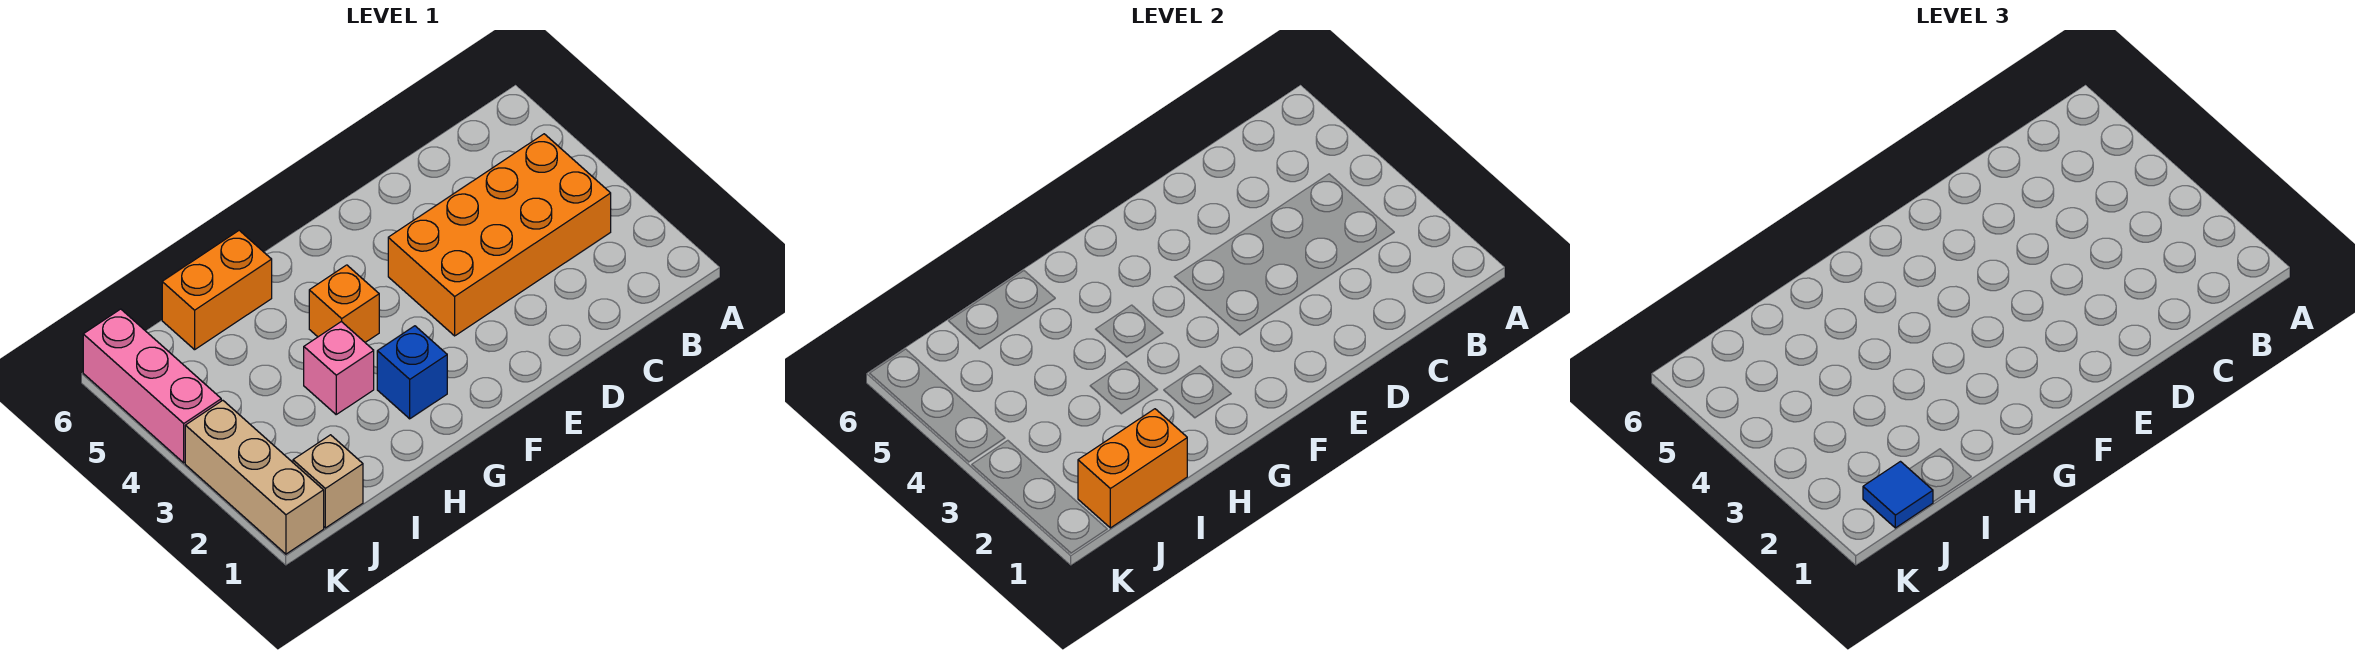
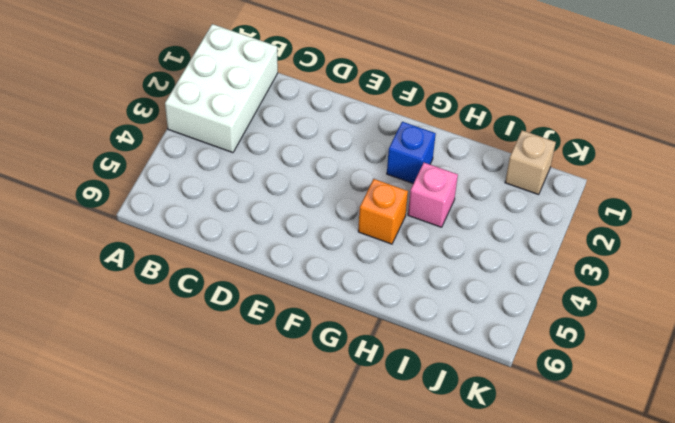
white brick A1:B3 level 1 -> orange brick B3:E4 level 1
none -> orange brick H6:I6 level 1
none -> tan brick K1:K3 level 1

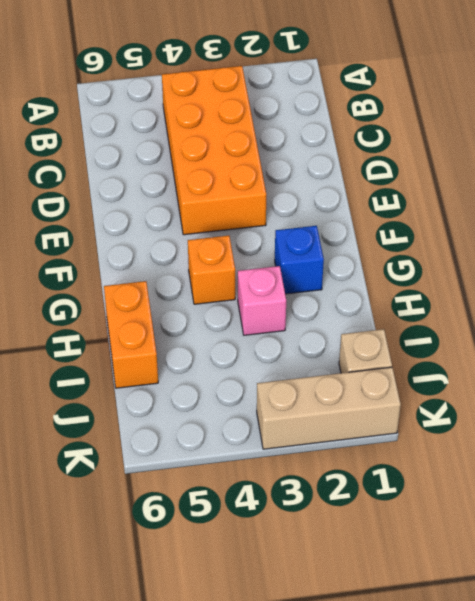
none -> pink brick K4:K6 level 1
none -> orange brick I1:J1 level 2

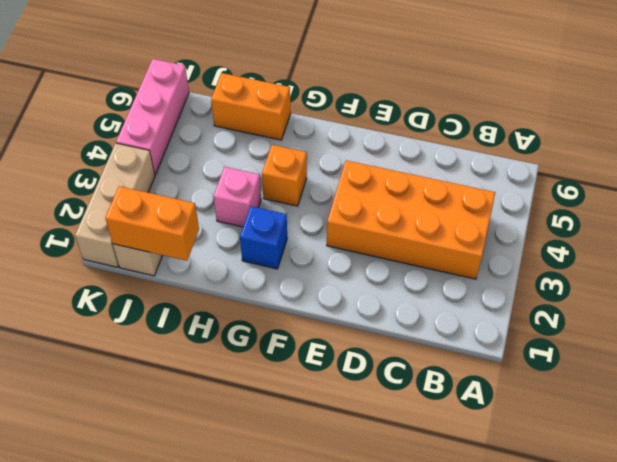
none -> blue tile J1 level 3

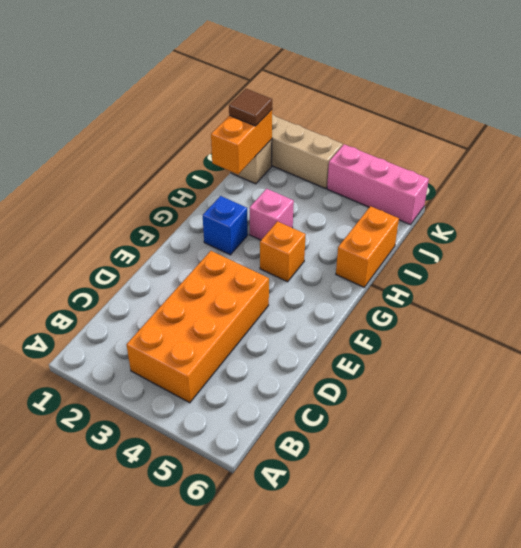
brown tile J1 level 3 -> blue tile J1 level 3

